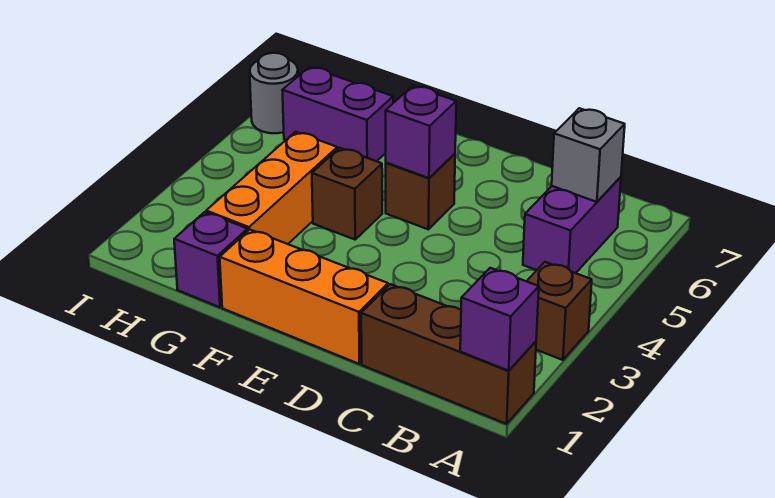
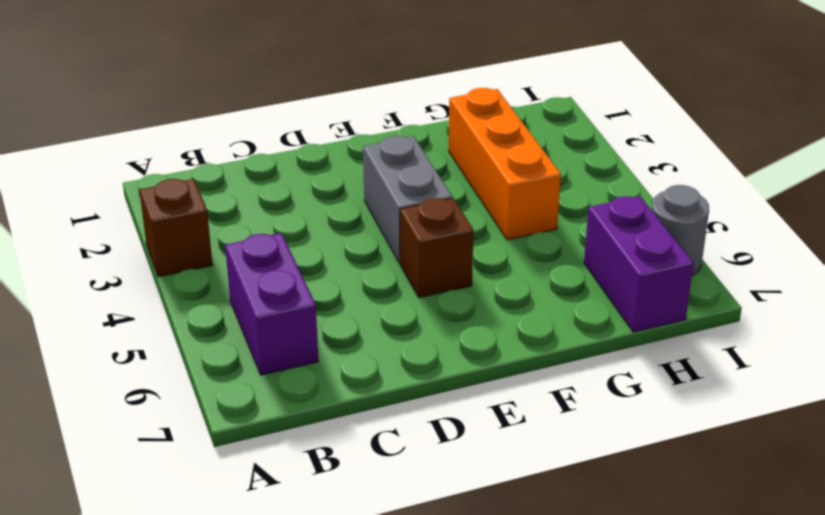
grey brick E3:E4 level 1 -> none
purple brick H6:H7 level 1 -> purple brick G6:H6 level 1
none -> brown brick A1:C1 level 1
none -> orange brick D1:F1 level 1
none -> brown brick F4 level 1

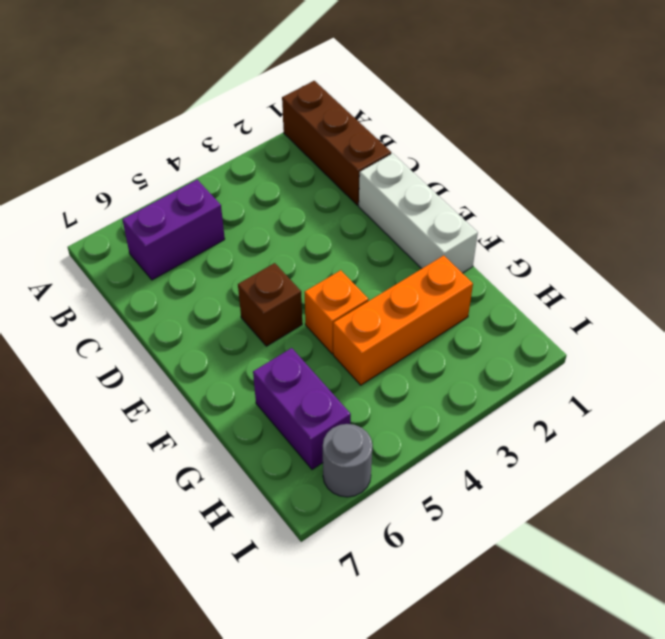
white brick D1:F1 level 1 -> orange brick D1:F1 level 1
orange brick F4 level 1 -> brown brick F4 level 1
none -> brown brick A3 level 1
none -> purple brick G1 level 1
none -> purple brick A1 level 2

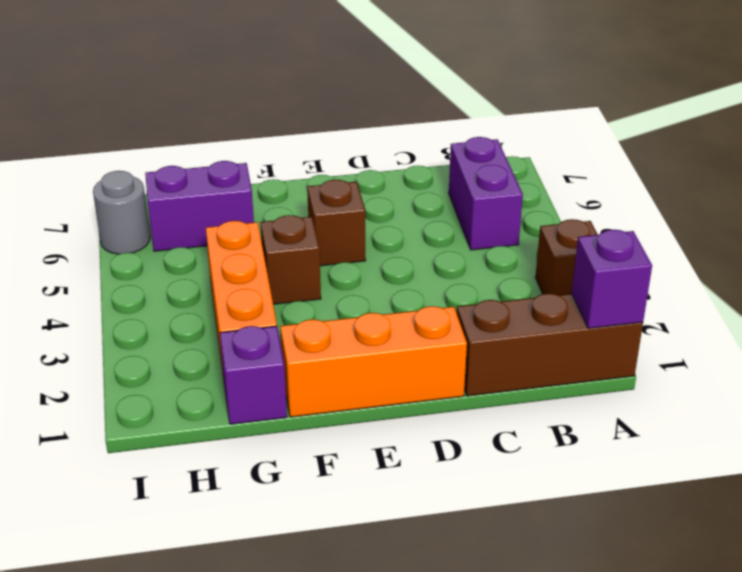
none -> grey brick B6 level 2
none -> purple brick E5 level 2

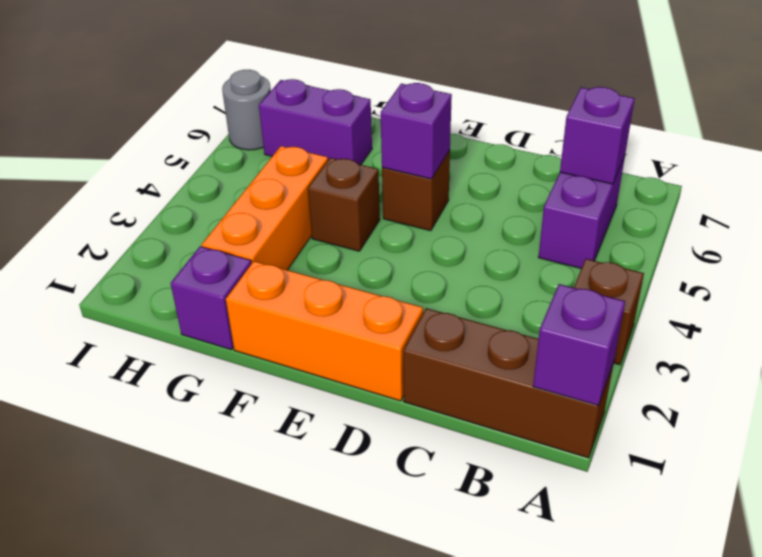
purple brick B6 level 2 -> grey brick B6 level 2

